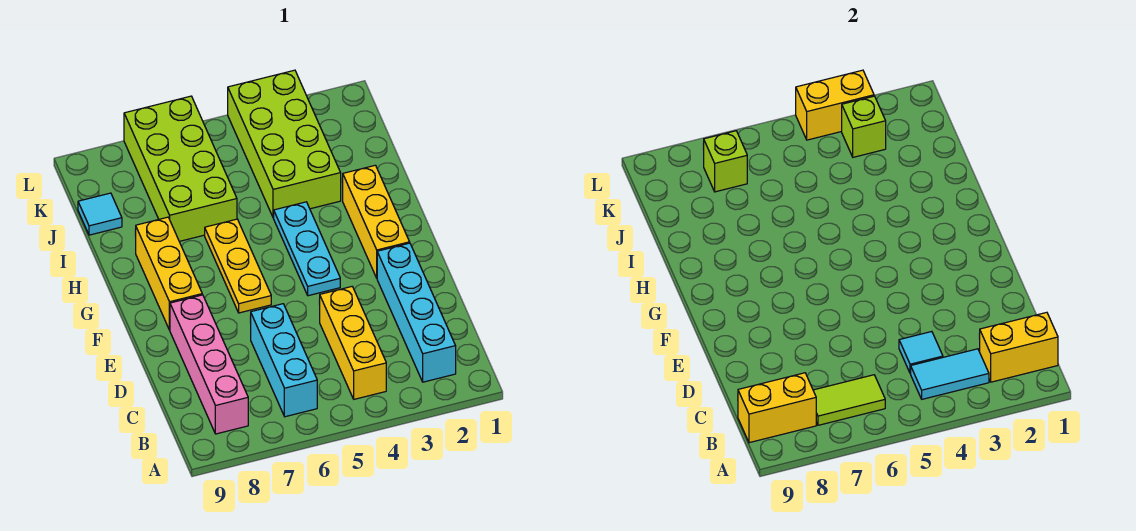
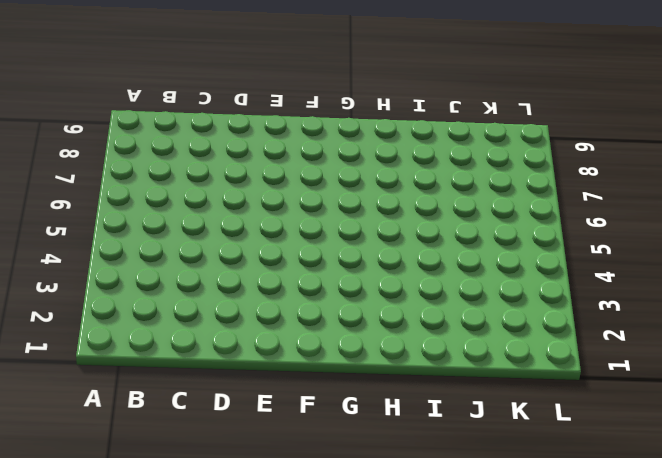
none -> cyan brick B2:E2 level 1
none -> yellow brick B4:D4 level 1
none -> cyan brick B6:D6 level 1

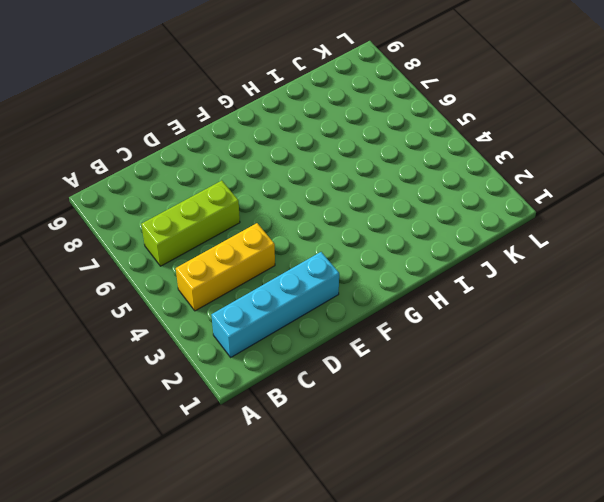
lime brick B6:D6 level 1 -> cyan brick B6:D6 level 1
none -> pink brick B8:E8 level 1
none -> yellow brick F2:H2 level 1
none -> cyan plate F4:H4 level 1

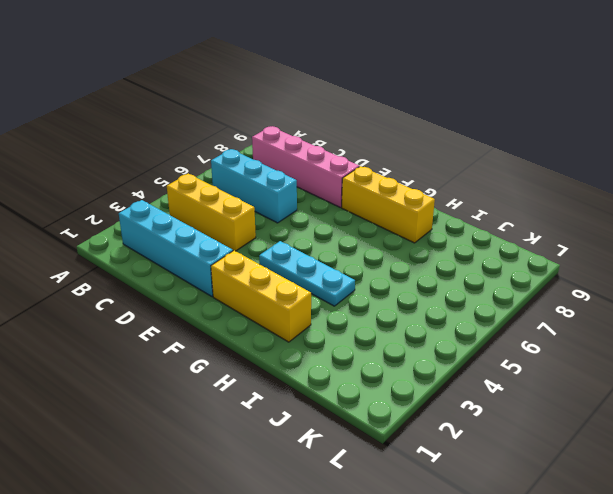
none -> yellow plate F6:H6 level 1
none -> lime brick I3:L4 level 1
none -> lime brick I6:L7 level 1

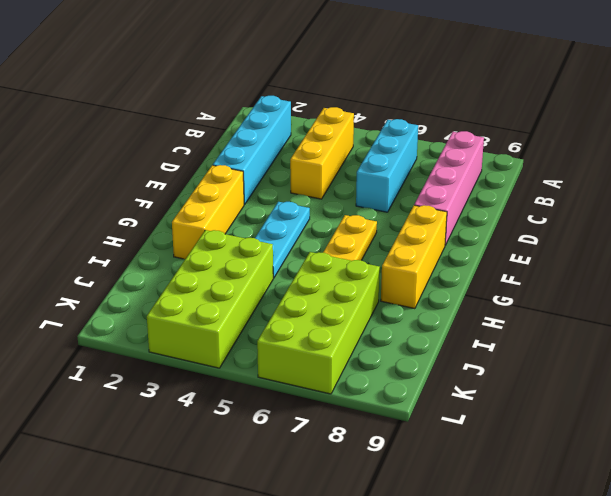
none -> cyan tile J9 level 1
none -> yellow brick B1:B2 level 2
none -> cyan tile B3:B4 level 2

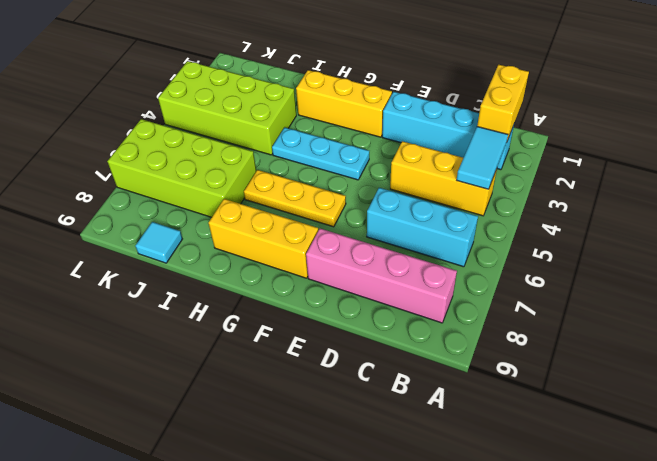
none -> lime tile B6:B7 level 2
none -> yellow brick B8:B9 level 2
none -> cyan tile C4 level 2

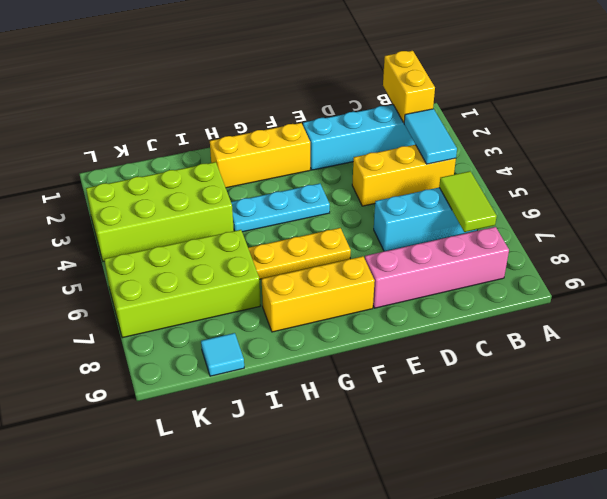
none -> yellow brick B8:B9 level 2
none -> cyan tile C4 level 2
none -> lime brick K3 level 2

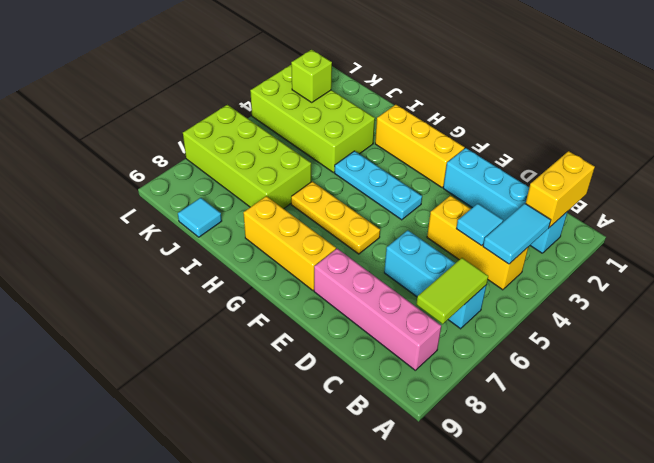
none -> yellow brick B8:B9 level 2
none -> lime brick K7 level 2
none -> yellow brick L3:L4 level 2

